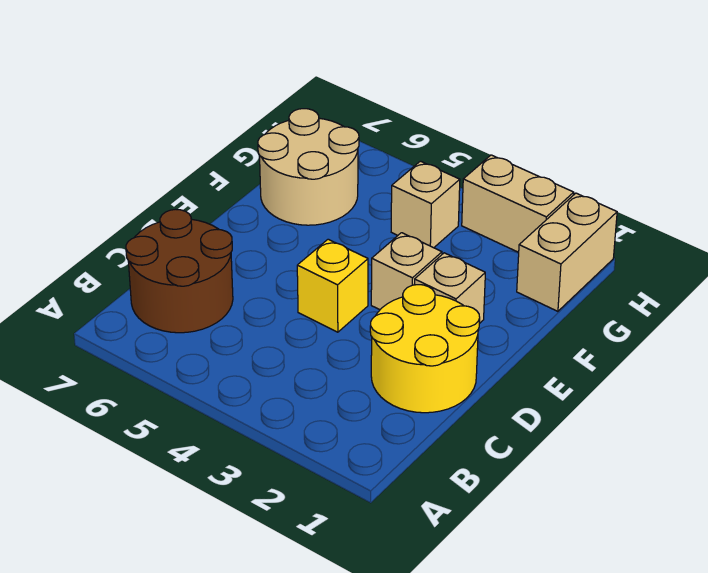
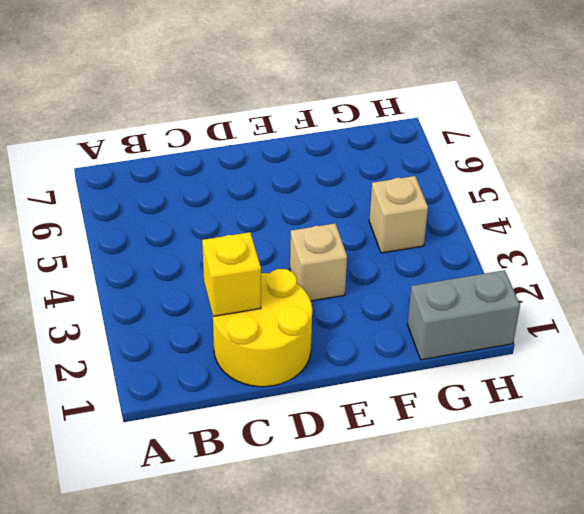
yellow brick C2 level 2 -> yellow brick D4 level 1
grey brick G1:H1 level 1 -> tan brick G1:H1 level 1
none -> brown round brick B6:C7 level 1
none -> tan brick E2 level 1

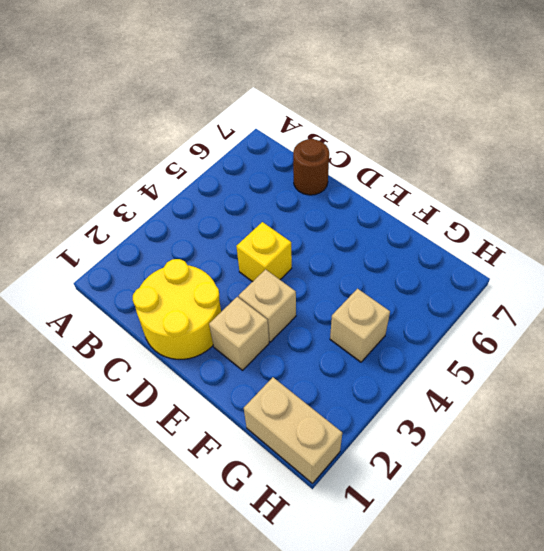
brown round brick C7 level 1 -> brown round brick B6:C7 level 1
none -> tan round brick F6:G7 level 1
none -> tan brick H2:H3 level 1

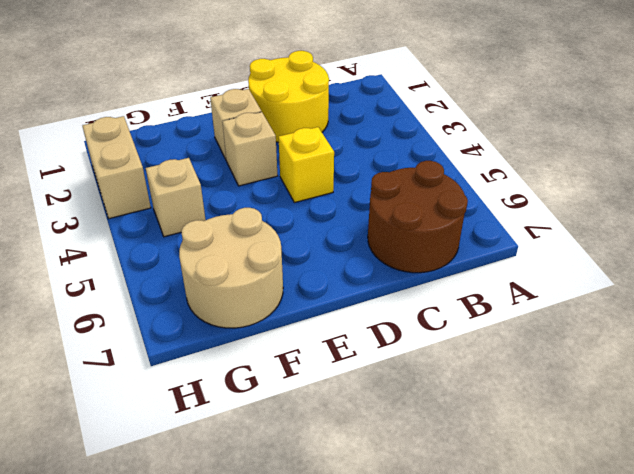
none -> tan brick G1:H1 level 1

